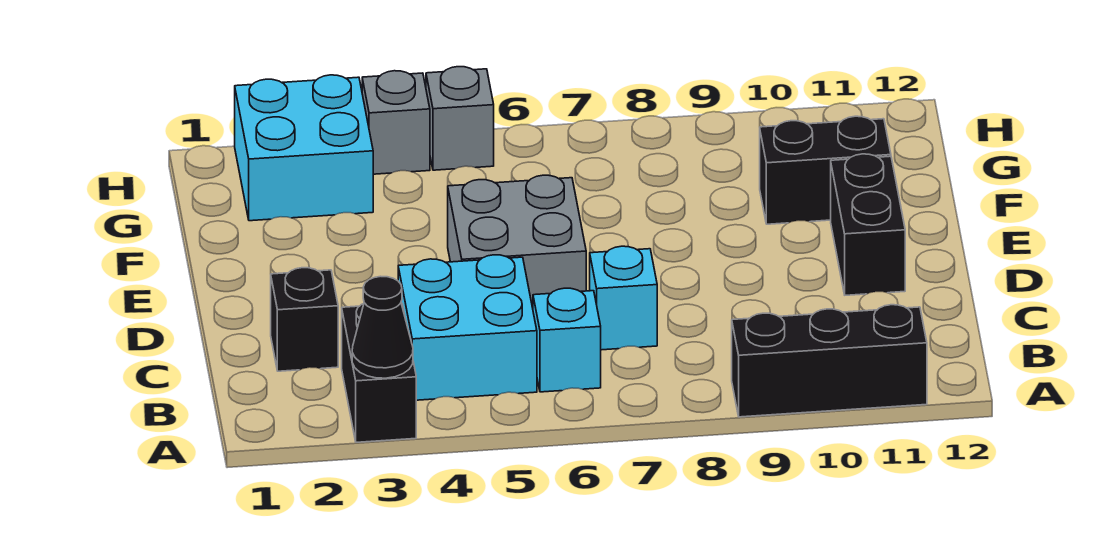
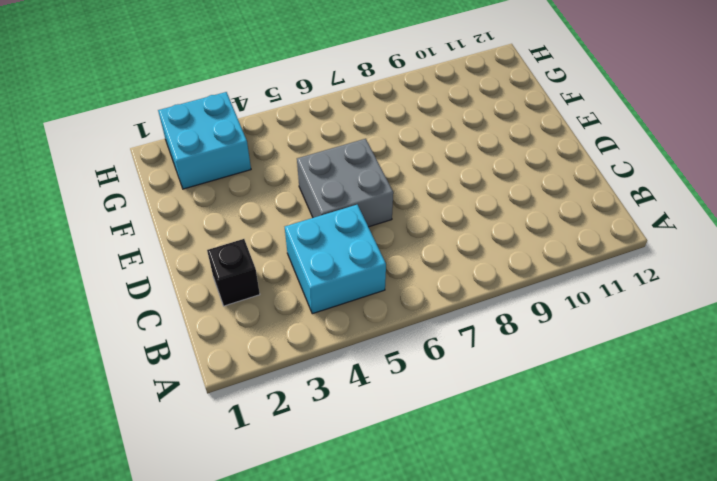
none -> black brick A3:B3 level 1
none -> black brick A9:A11 level 1
none -> cyan brick B6 level 1

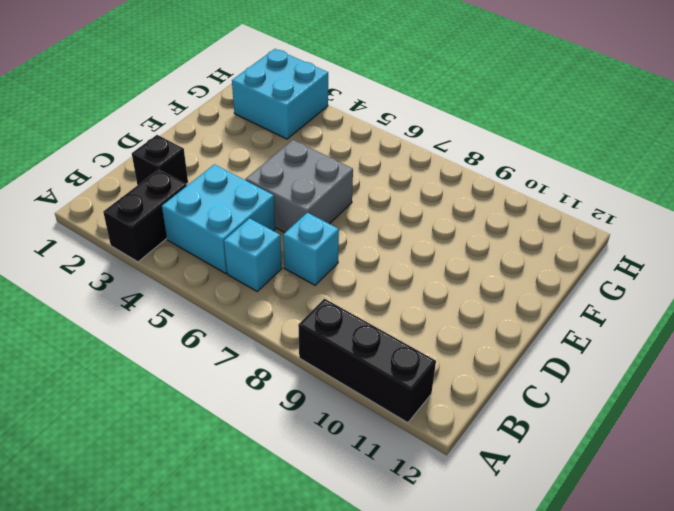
none -> black brick D11:E11 level 1
none -> black brick F10:F11 level 1
none -> grey brick H4 level 1

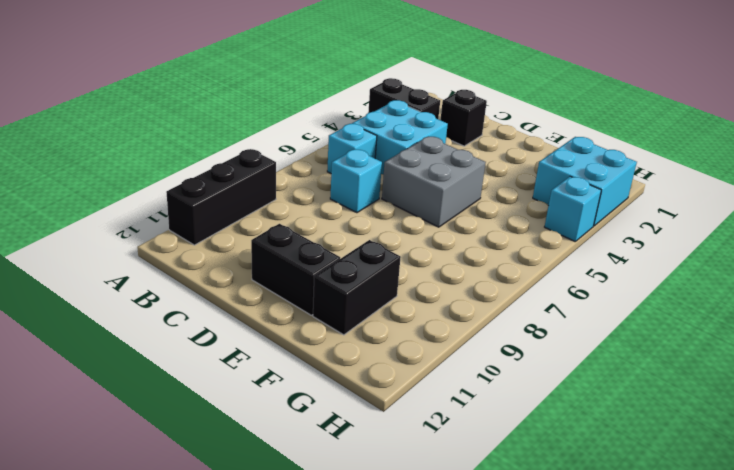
cyan brick H4 level 1 -> grey brick H4 level 1
none -> grey brick H5 level 1
none -> black cone A3 level 2

